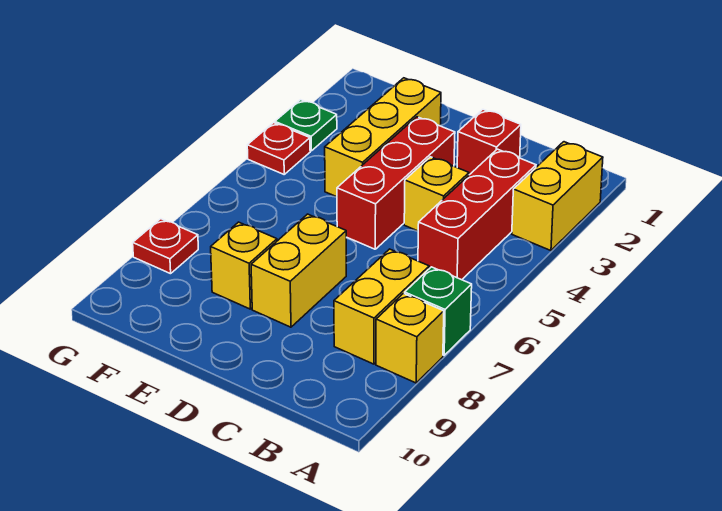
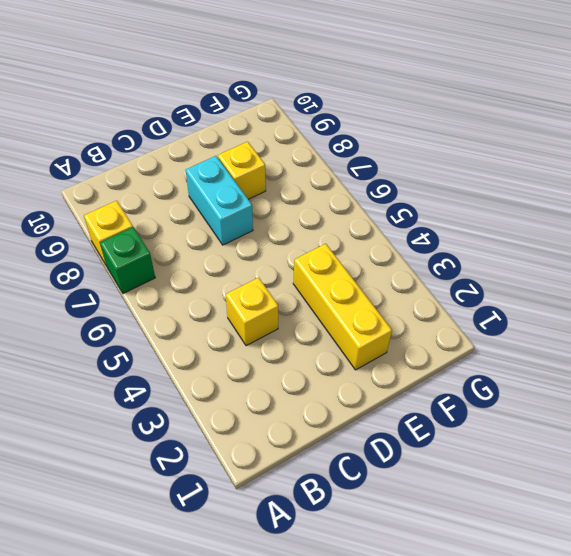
cyan brick D7:D8 level 1 -> yellow brick D7:D8 level 1
none -> yellow brick A2:A3 level 1
none -> red brick B3:B5 level 1
none -> yellow brick B7:B8 level 1

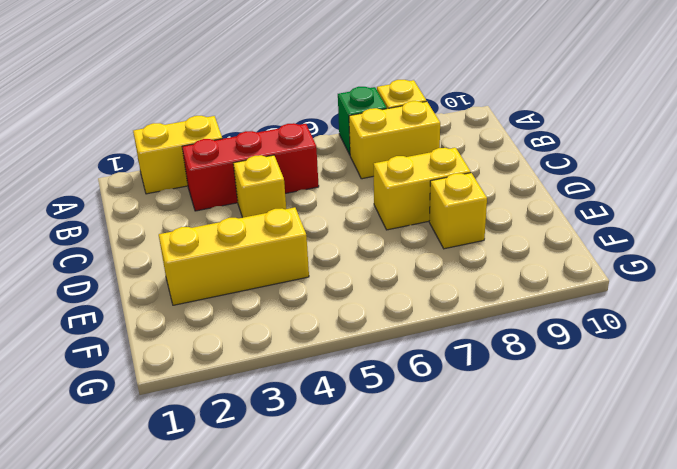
none -> red brick C2 level 1
none -> red brick D3:D5 level 1
none -> green plate G3 level 1

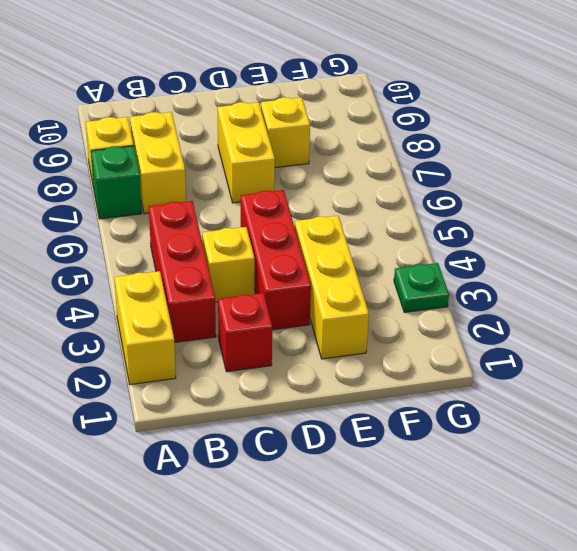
none -> red plate G4 level 1
none -> red plate G8 level 1

